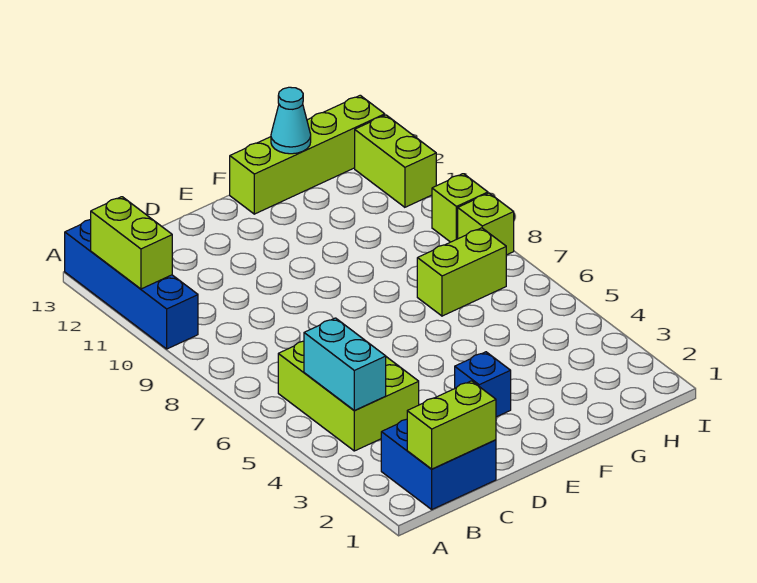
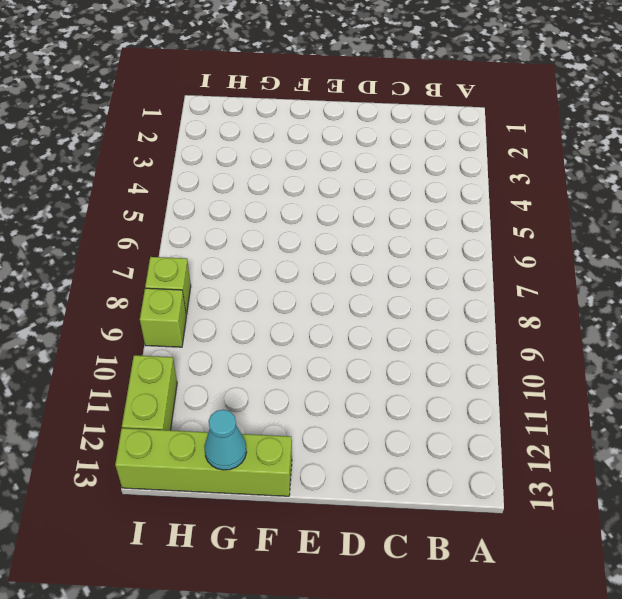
none -> blue brick A10:A13 level 1
none -> blue brick B1:C2 level 1
none -> lime brick B4:C6 level 1

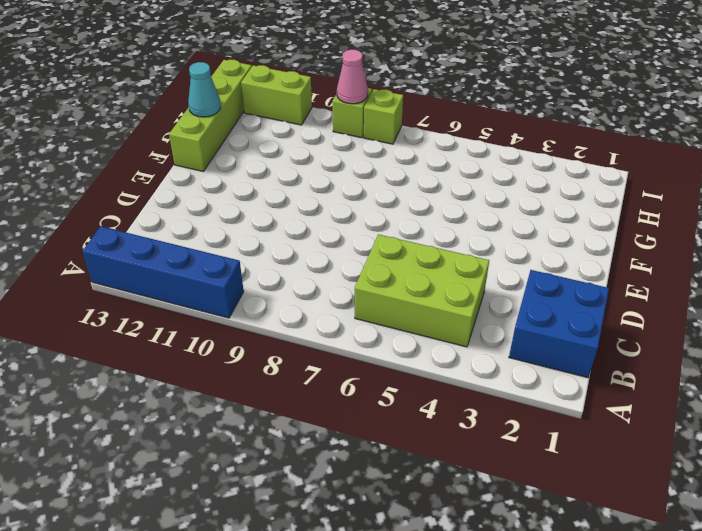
pink cone I9 level 2 -> none
none -> blue brick E3 level 1
none -> lime brick G7:H7 level 1
none -> lime brick A11:A12 level 2

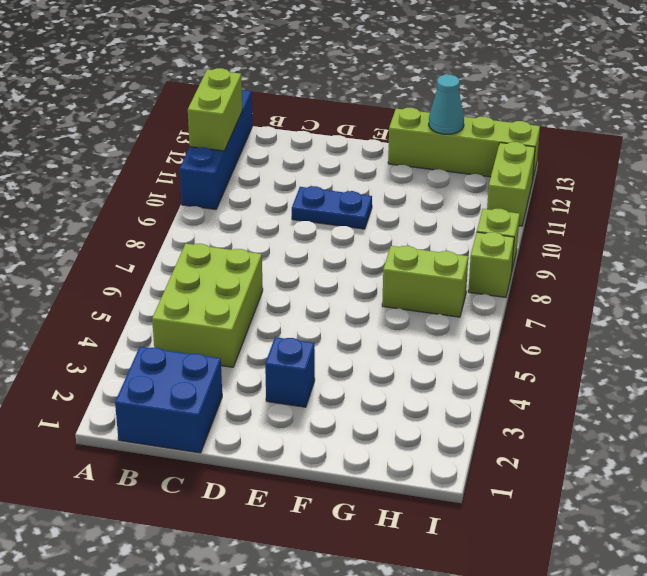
blue plate D10:E10 level 1 -> none
none -> lime brick B1:C1 level 2
none -> cyan brick B4:B5 level 2

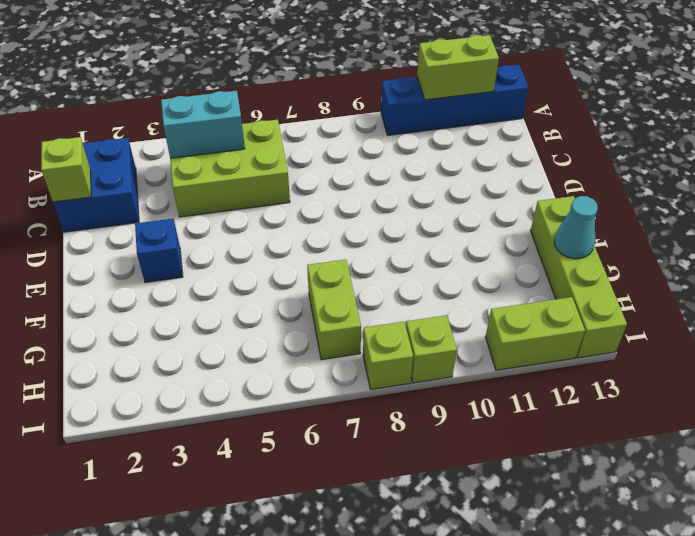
lime brick C1 level 2 -> lime brick B1:C1 level 2

